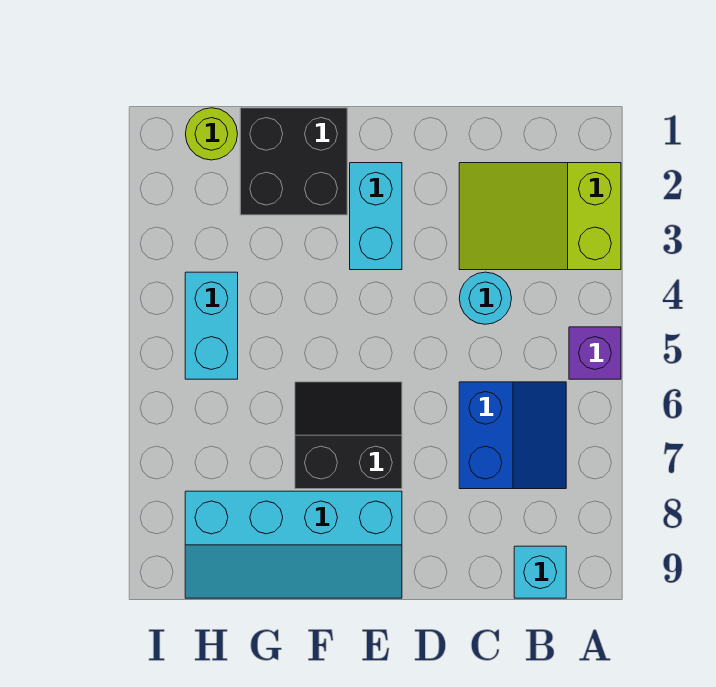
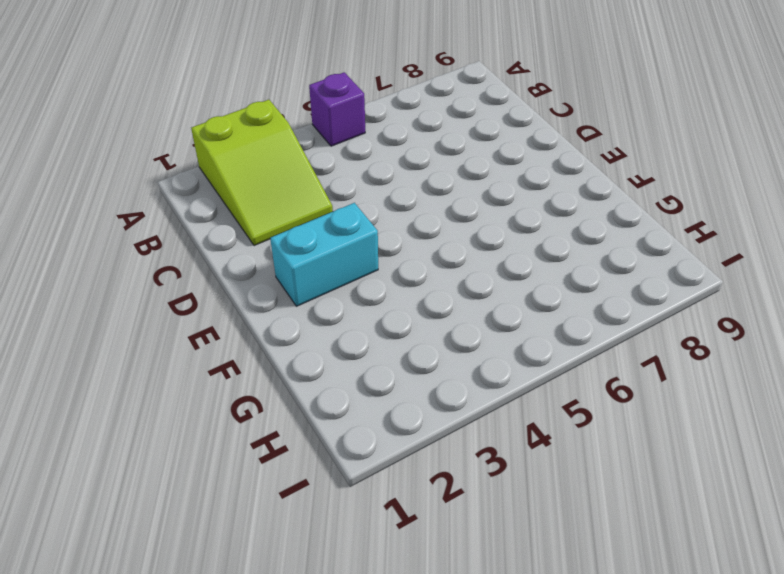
none -> blue slope B6:C7 level 1 top C
none -> cyan brick B9 level 1

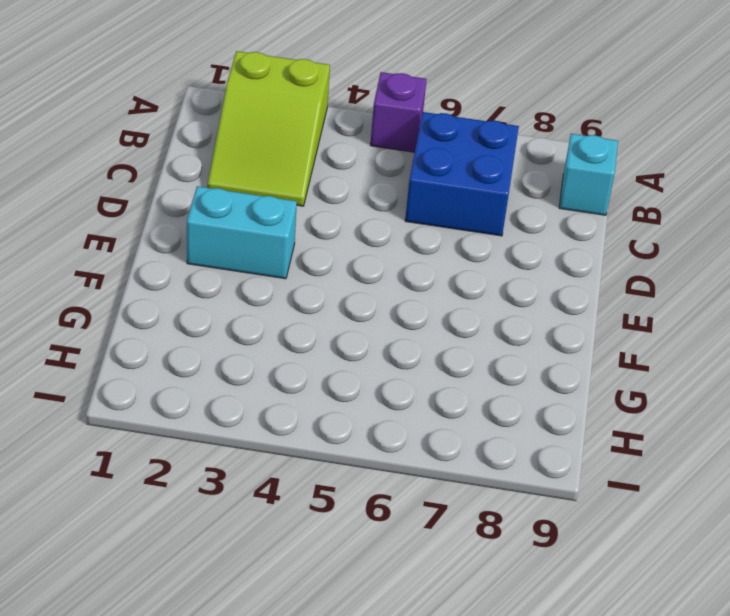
blue brick B6:C7 level 1 -> blue slope B6:C7 level 1 top C
none -> cyan round brick C4 level 1
none -> black slope E6:F7 level 1 top 7

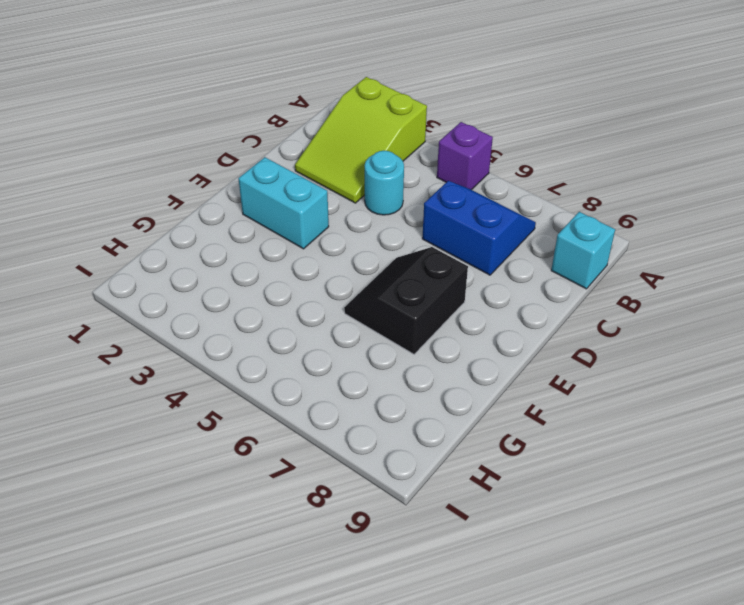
none -> cyan slope E8:H9 level 1 top 8
none -> black brick F1:G2 level 1

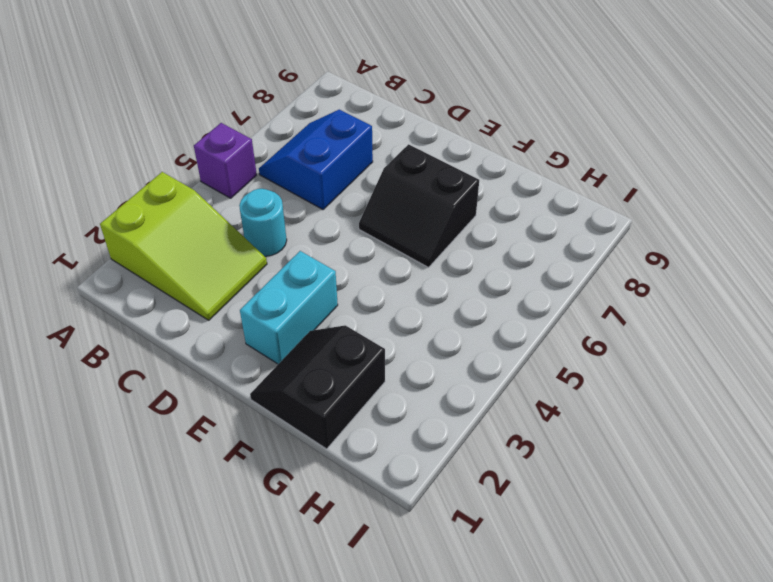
black slope F1:G2 level 1 top G -> black brick F1:G2 level 1
none -> cyan brick B9 level 1
none -> cyan slope E8:H9 level 1 top 8

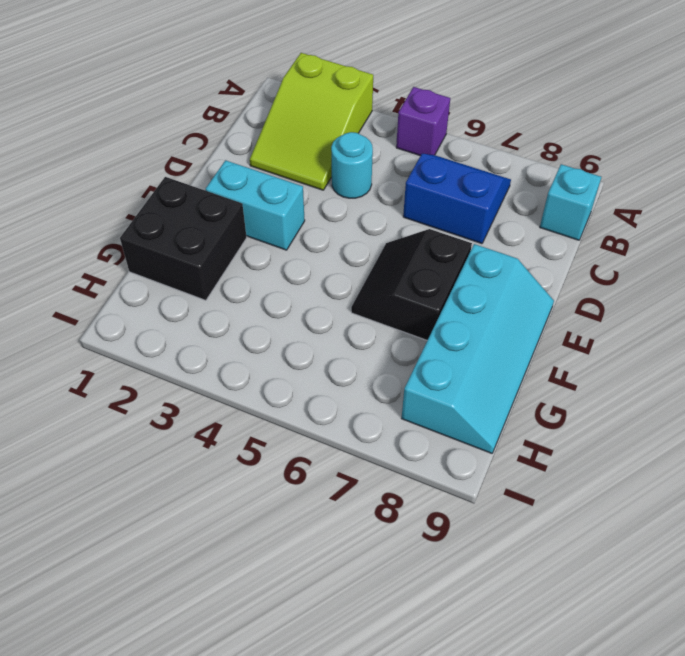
none -> lime round brick H1 level 1
none -> cyan brick H4:H5 level 1

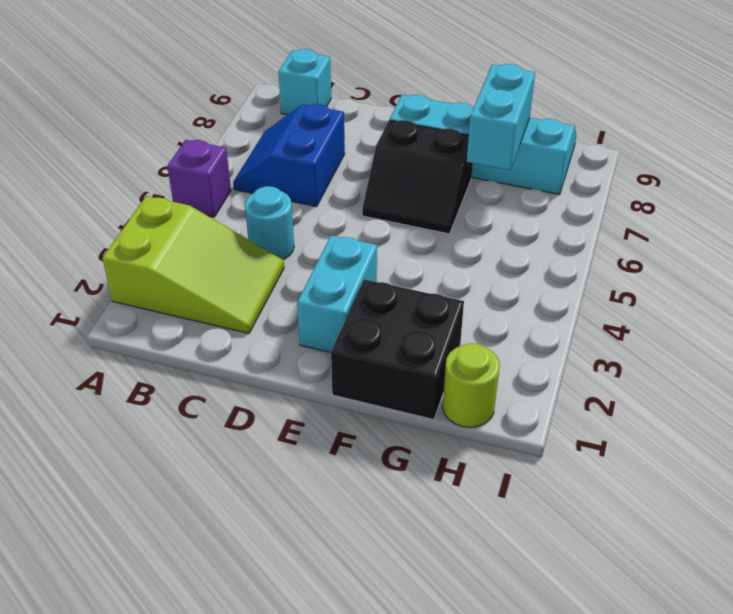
cyan brick G7:G8 level 2 -> cyan brick H4:H5 level 1

